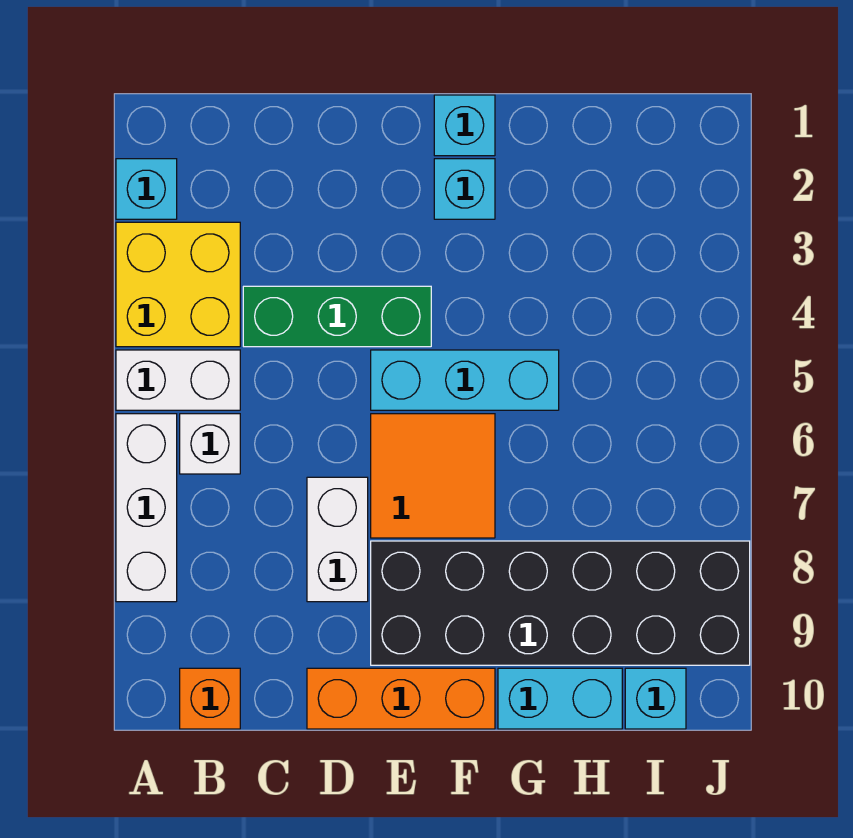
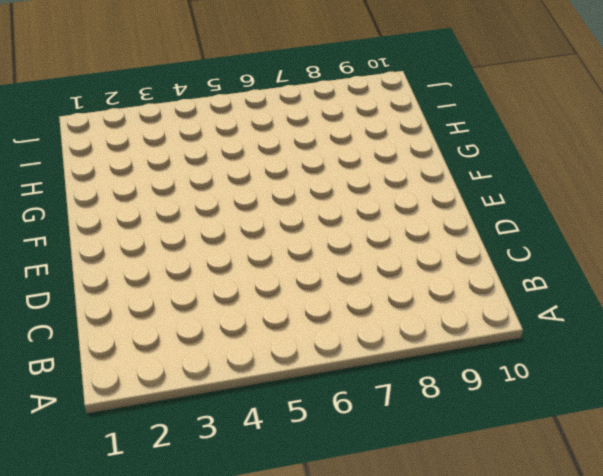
none -> cyan brick A2 level 1
none -> yellow brick A3:B4 level 1
none -> white brick A5:B5 level 1

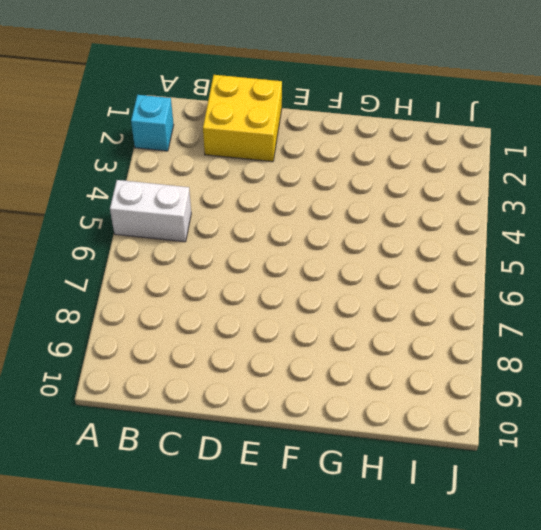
yellow brick C1:D2 level 1 -> yellow brick A3:B4 level 1
none -> white brick A6:A8 level 1
none -> white brick B6 level 1
none -> orange brick B10 level 1

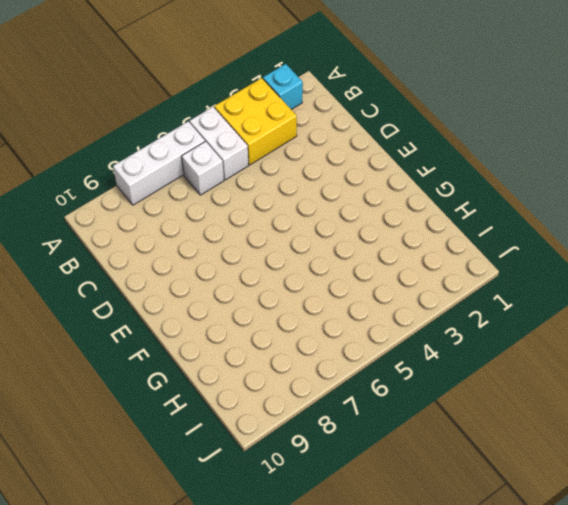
none -> orange brick B10 level 1
none -> green brick C4:E4 level 1
none -> white brick D7:D8 level 1

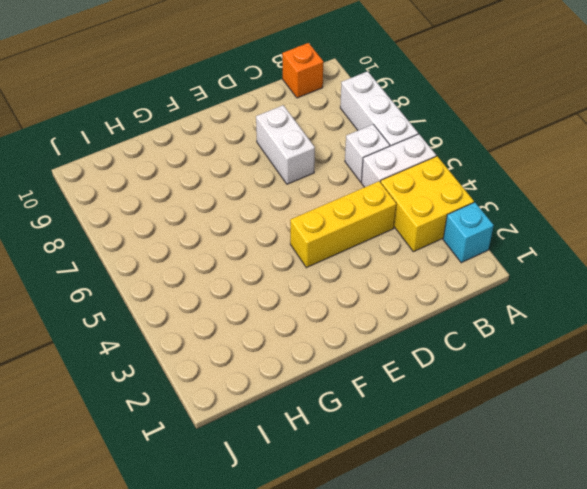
yellow brick C4:E4 level 1 -> green brick C4:E4 level 1
none -> orange brick D10:F10 level 1
none -> cyan brick E5:G5 level 1
none -> orange tile E6:F7 level 1

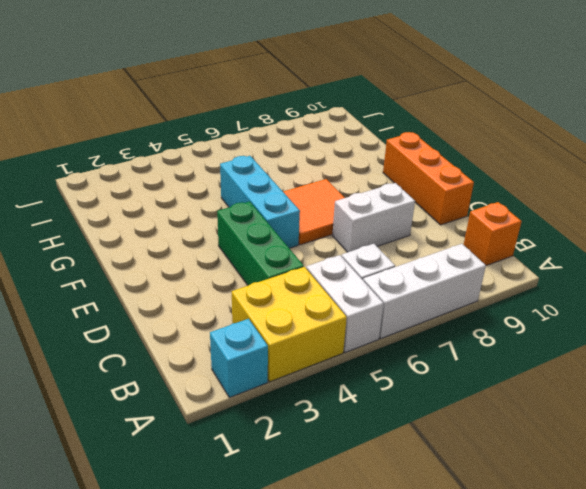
none -> black brick E8:J9 level 1
none -> cyan brick F1 level 1
none -> cyan brick F2 level 1

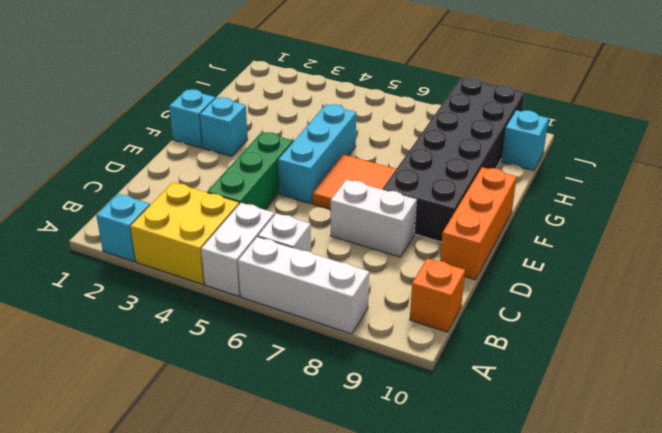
none -> cyan brick G10:H10 level 1

